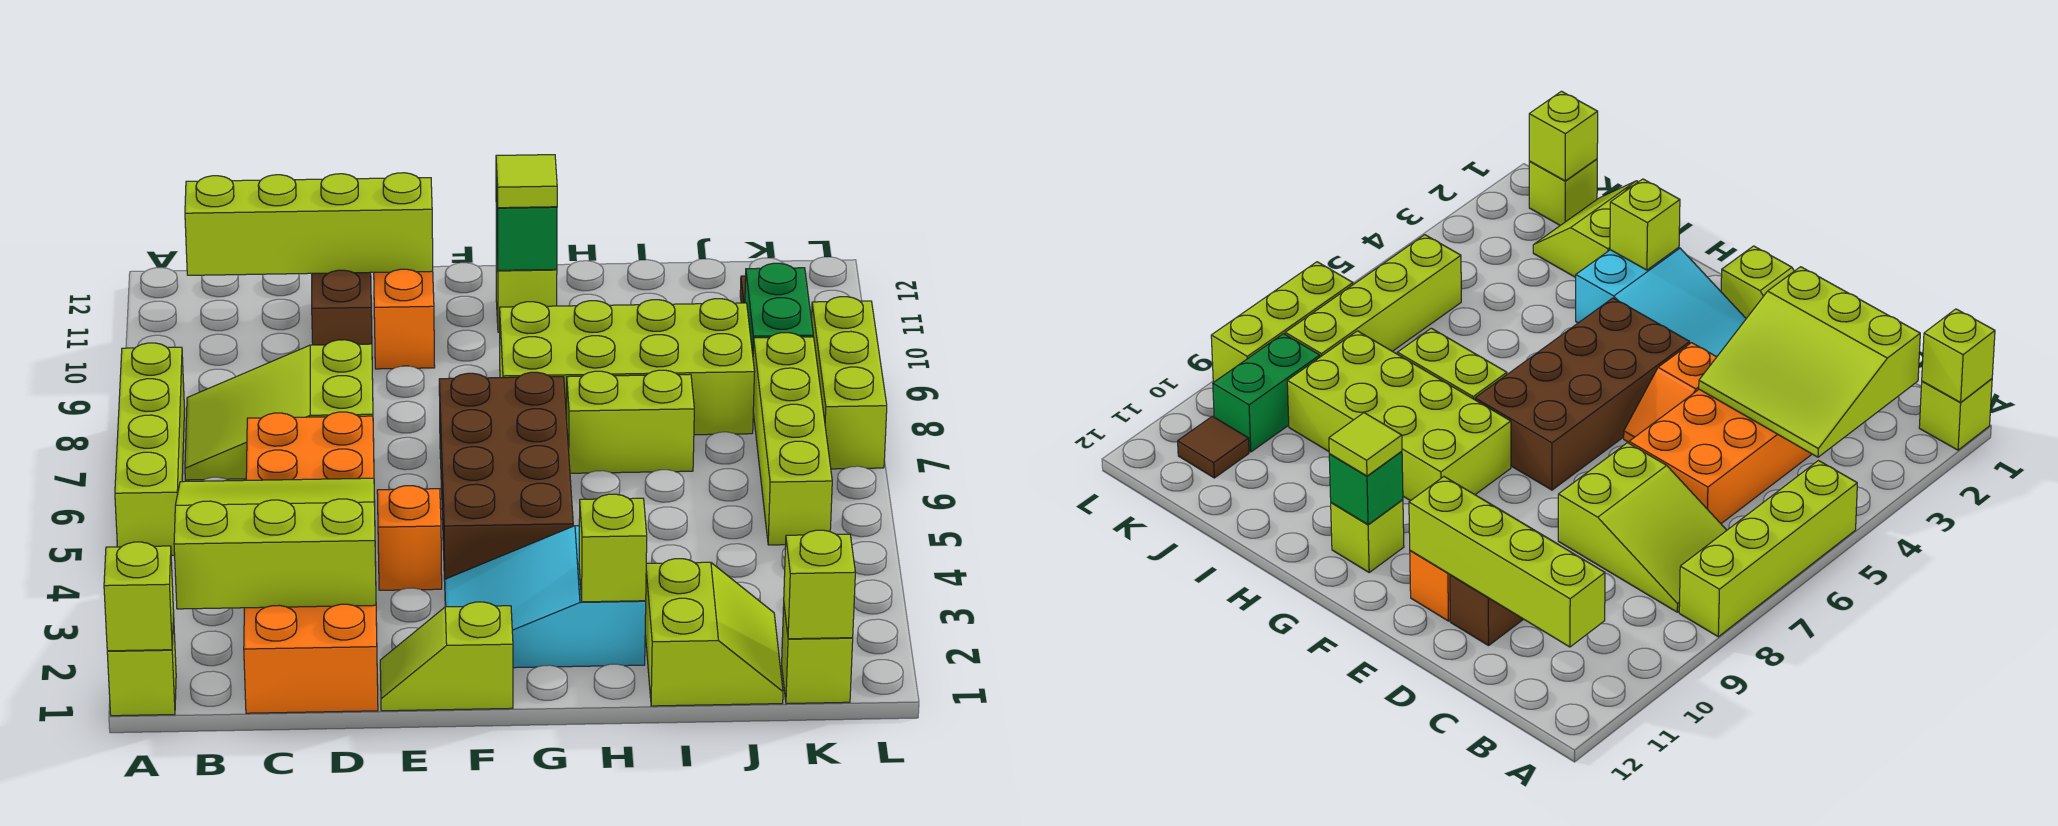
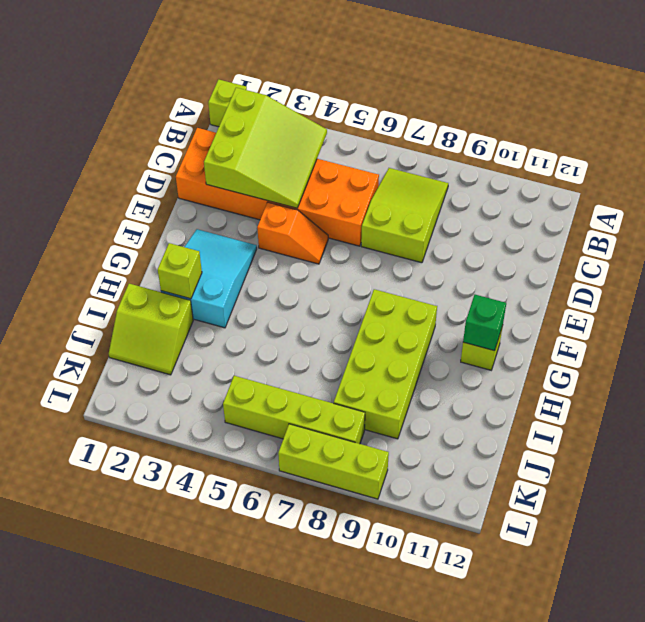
none -> lime brick A5:A8 level 1
none -> brown brick D10:D11 level 1
none -> lime slope E1:F1 level 1 top F

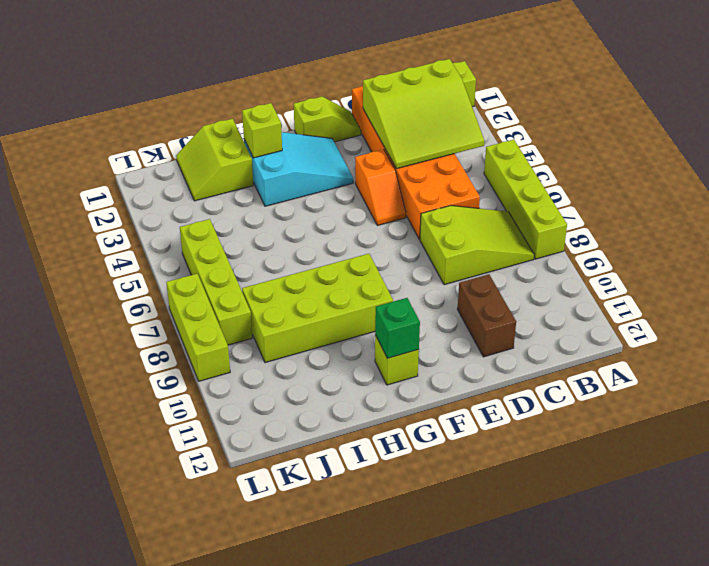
none -> orange brick E10:E11 level 1
none -> brown brick F4:G7 level 1
none -> lime brick H7:I7 level 1

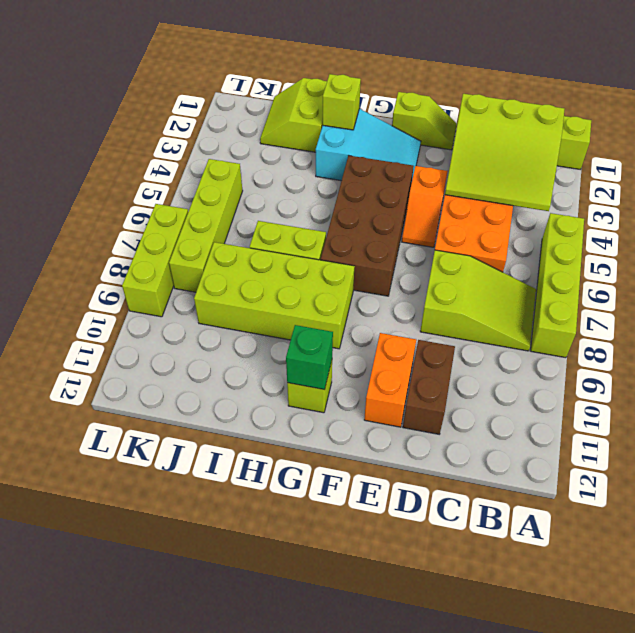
none -> lime brick K1 level 1
none -> green brick K9:K10 level 1
none -> brown tile K11 level 1

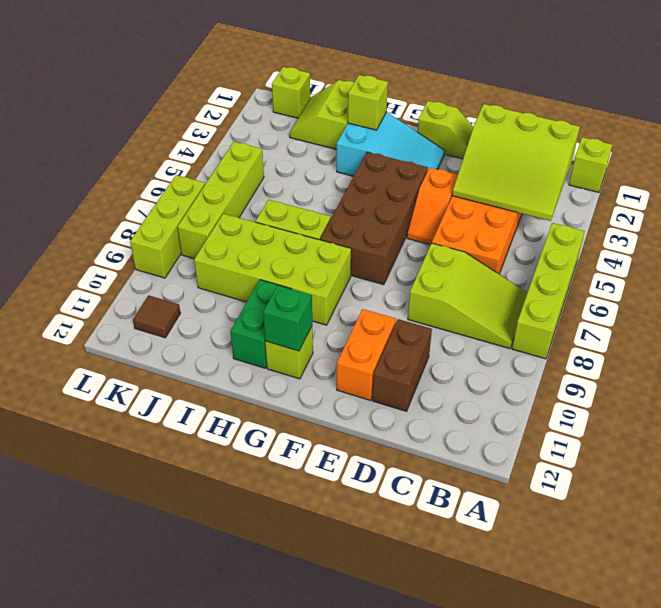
green brick H10:H11 level 1 -> green brick K9:K10 level 1
none -> lime brick A1 level 2
none -> lime brick B11:E11 level 2
none -> lime brick K1 level 2

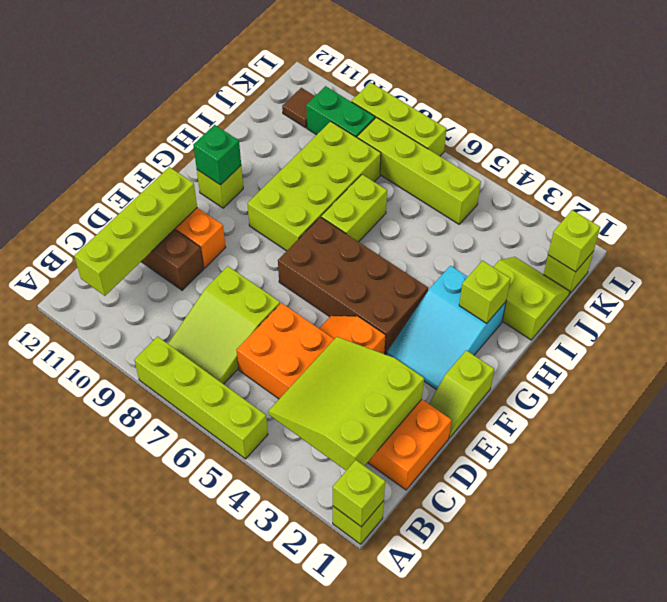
none -> lime tile G11 level 3

